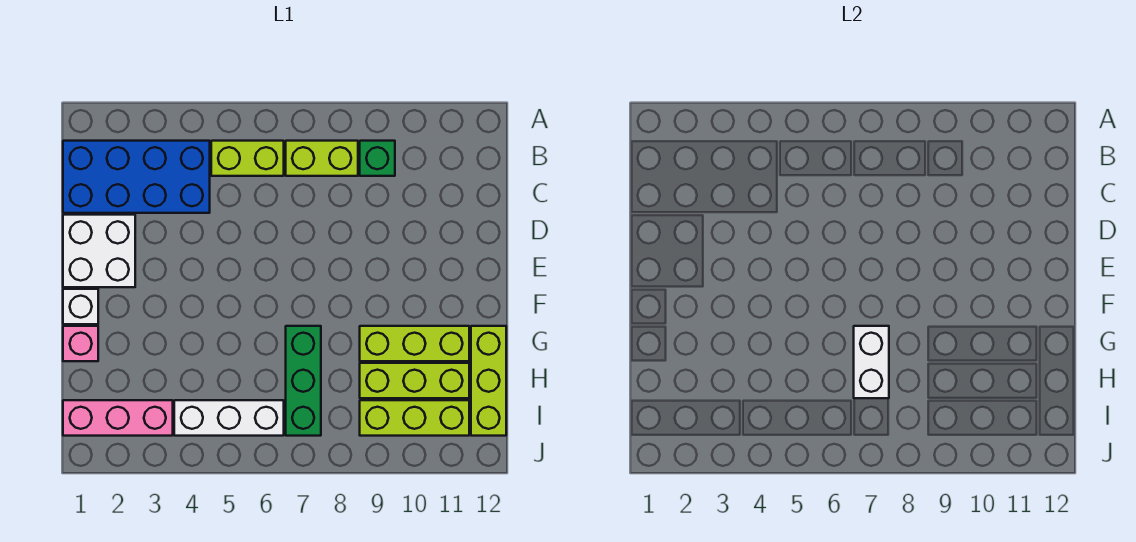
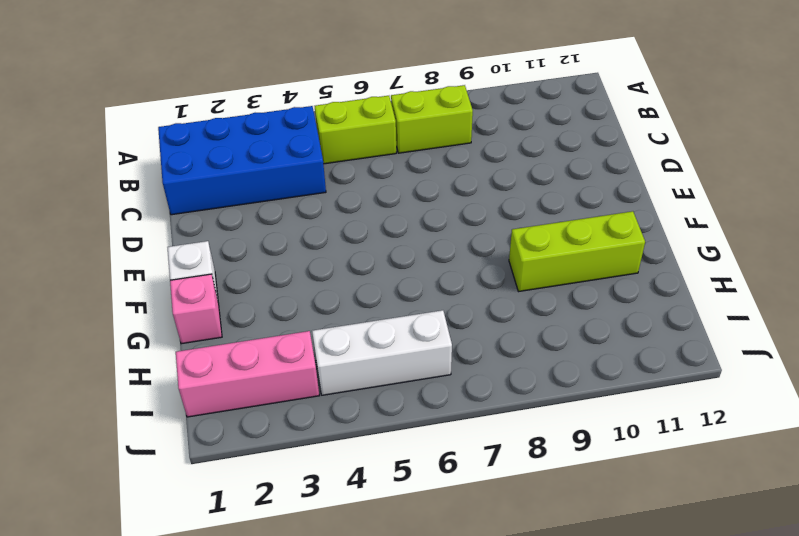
none -> green brick B9 level 1
none -> white brick D1:E2 level 1
none -> green brick G7:I7 level 1

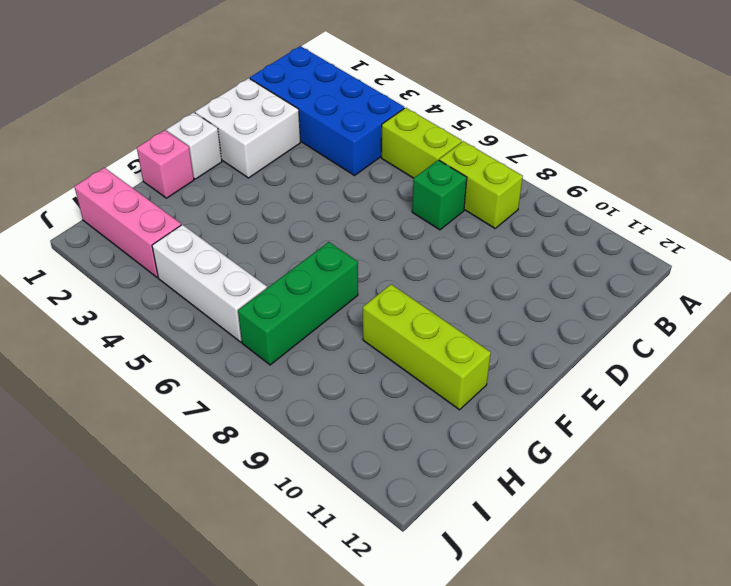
green brick C7 level 1 -> green brick B9 level 1
none -> lime brick G12:I12 level 1
none -> lime brick H9:H11 level 1
none -> lime brick I9:I11 level 1

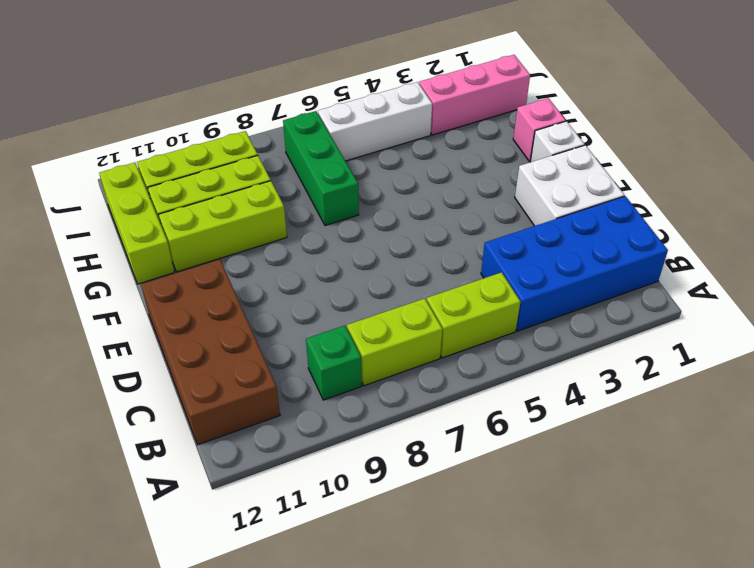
brown brick B11:E12 level 1 -> none
none -> white brick G7:H7 level 2

